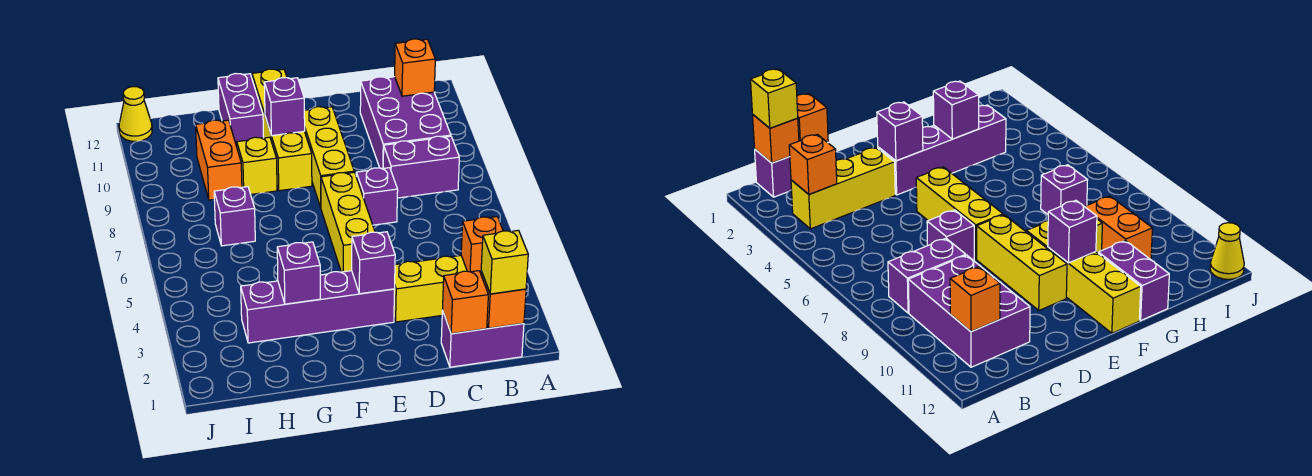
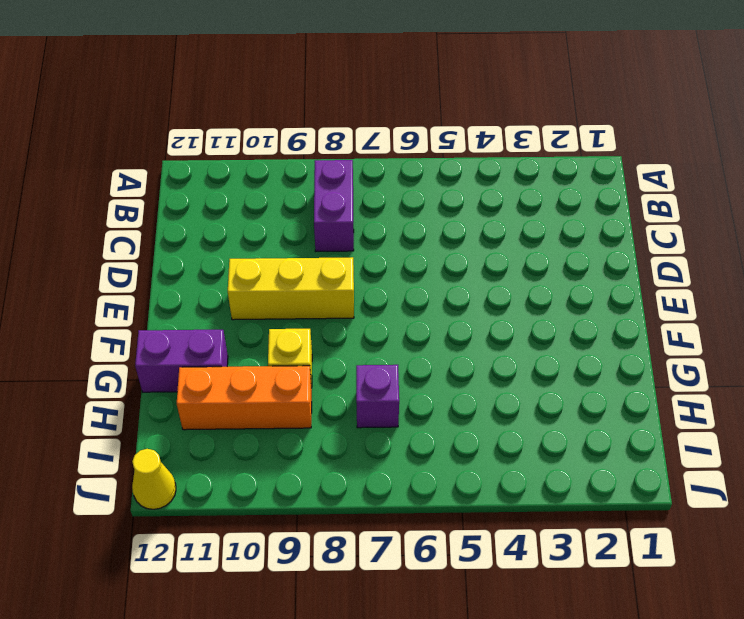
orange brick H9:H11 level 1 -> orange brick H9:H10 level 1
none -> purple brick B1:C1 level 1
none -> yellow brick B3:D3 level 1
none -> purple brick B9:C11 level 1

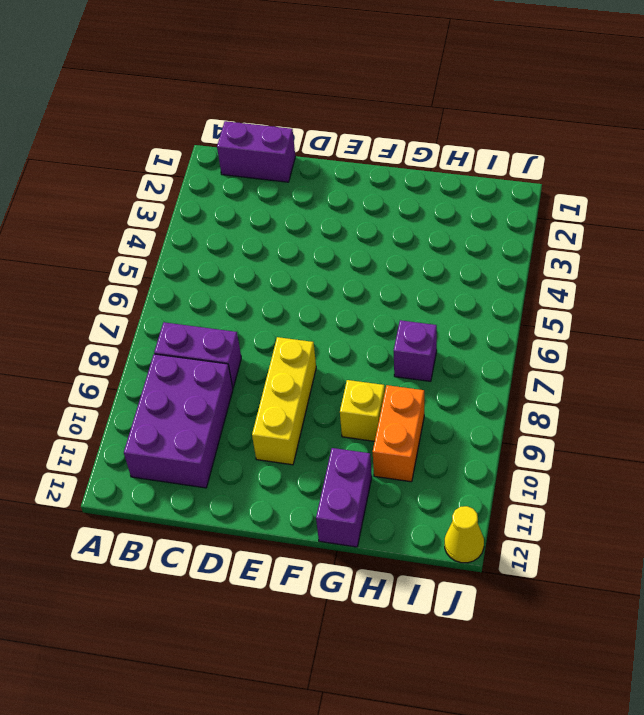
none -> yellow brick B3:D3 level 1
none -> purple brick D7 level 1
none -> purple brick E3:H3 level 1

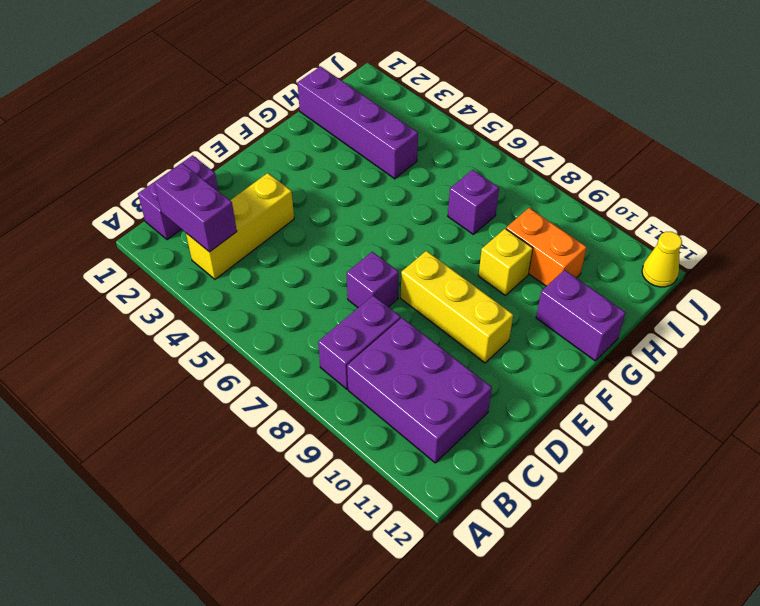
purple brick B2:B3 level 2 -> orange brick B3 level 2
purple brick H1:H4 level 1 -> purple brick E3:H3 level 1
none -> yellow brick E5:E7 level 1
none -> yellow brick F9:F12 level 1
none -> orange brick B1 level 2

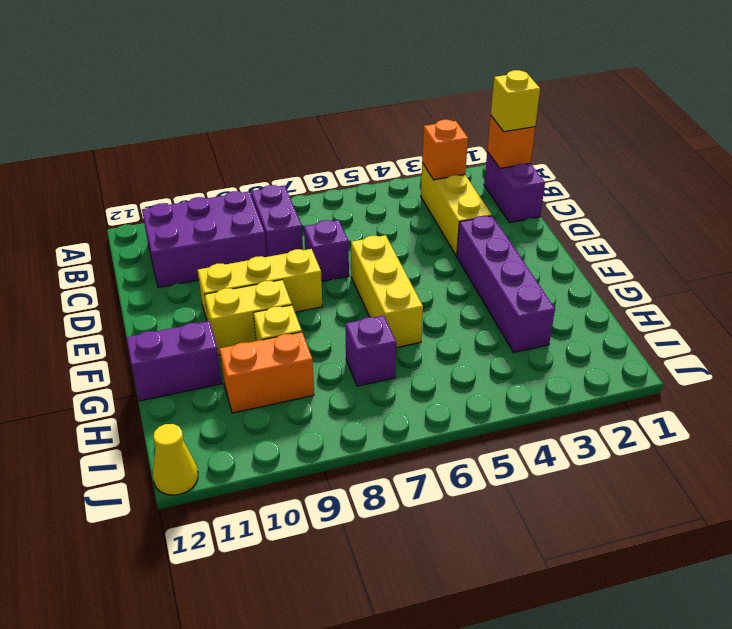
yellow brick E6:G6 level 1 -> yellow brick E5:E7 level 1
yellow brick F9:F10 level 1 -> yellow brick F9:F12 level 1
none -> orange brick B11 level 2
none -> orange brick C1 level 2
none -> purple brick E3 level 2

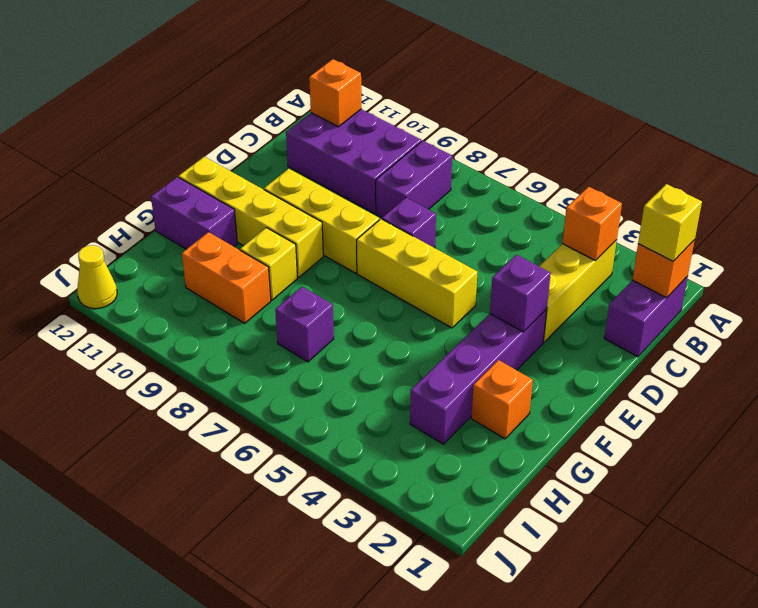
orange brick G2 level 1 -> orange brick C1 level 2
none -> purple brick F10 level 2
none -> purple brick G3 level 2

